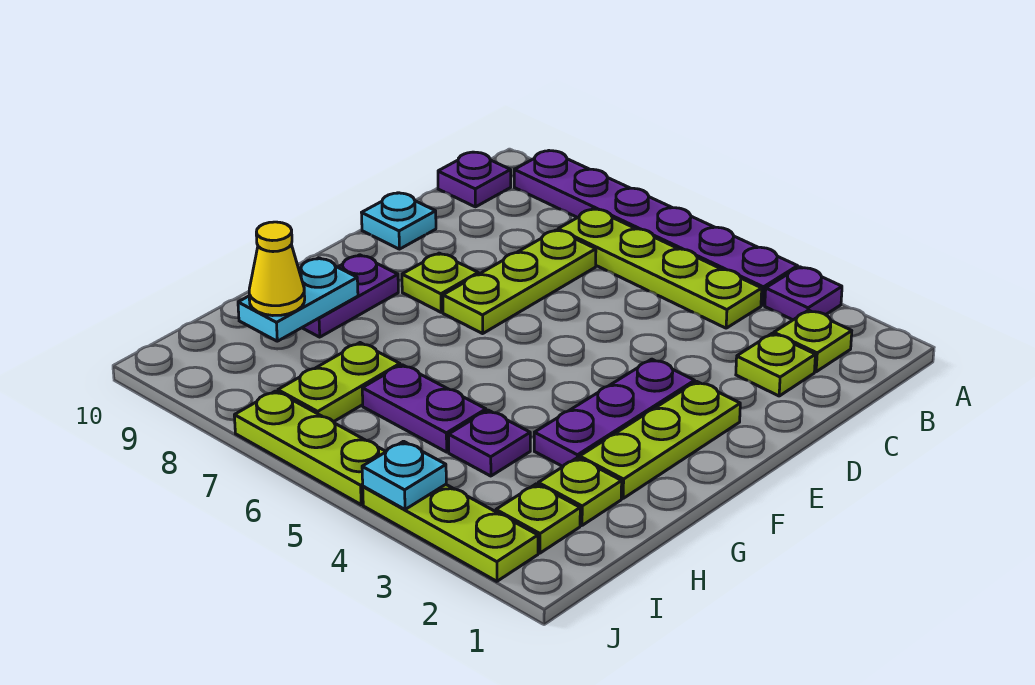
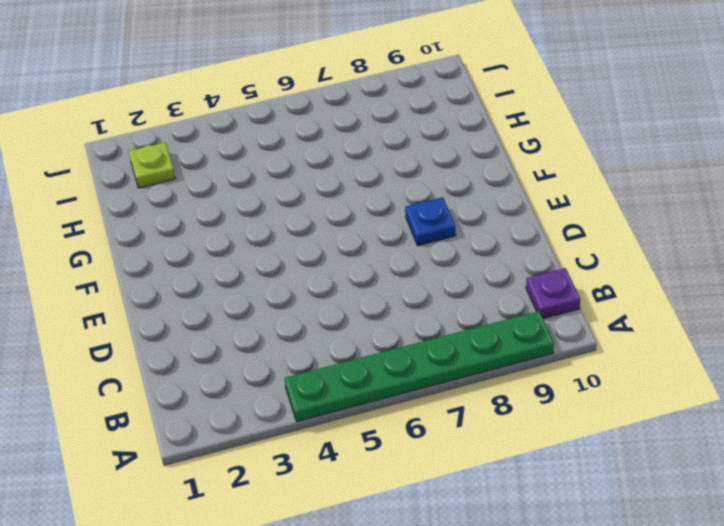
green plate A4:A9 level 1 -> purple plate A4:A9 level 1
blue plate E8 level 1 -> lime plate E8 level 1
none -> purple plate A3 level 1
none -> lime plate B2 level 1
none -> lime plate B4:B7 level 1

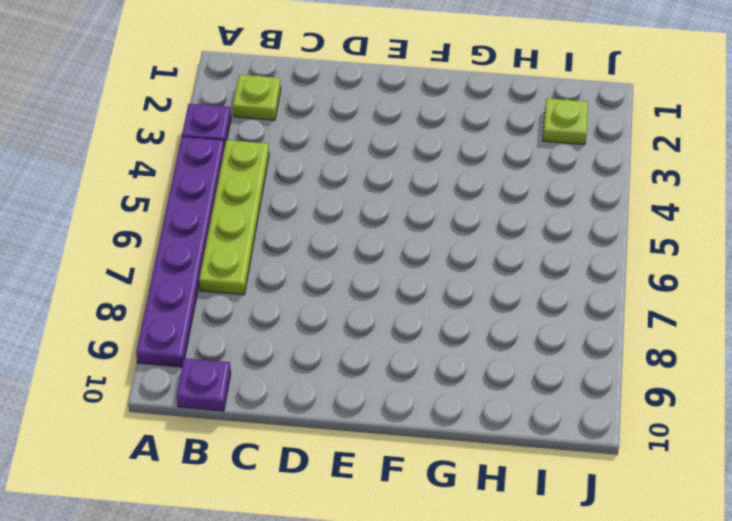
none -> lime plate C2 level 1
none -> lime plate C7:E7 level 1
none -> cyan plate D10 level 1

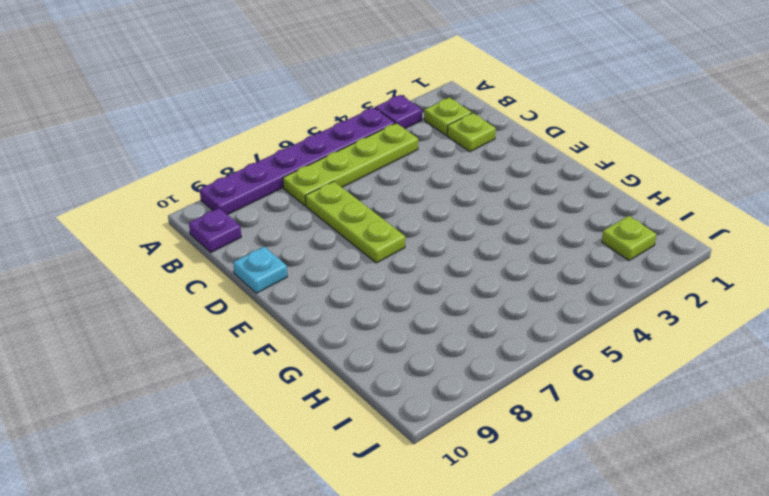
none -> lime plate E2:G2 level 1
none -> purple plate E3:G3 level 1
none -> lime plate E8 level 1

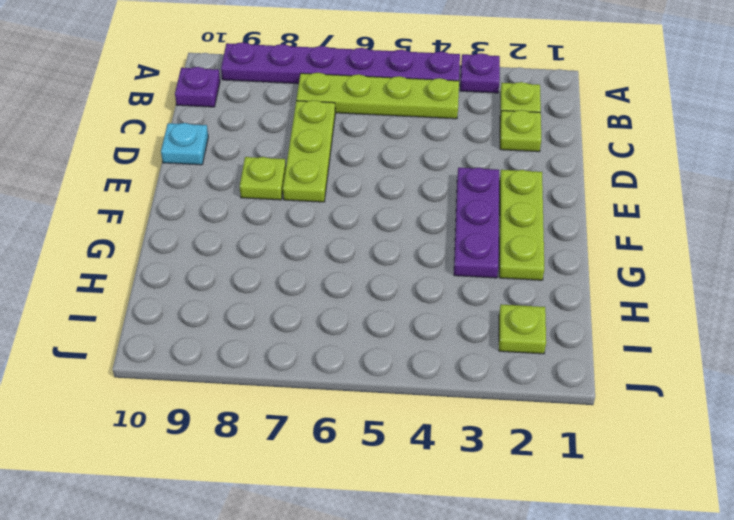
none -> purple plate F9:G9 level 1
none -> lime plate H2 level 1
none -> purple plate H4 level 1

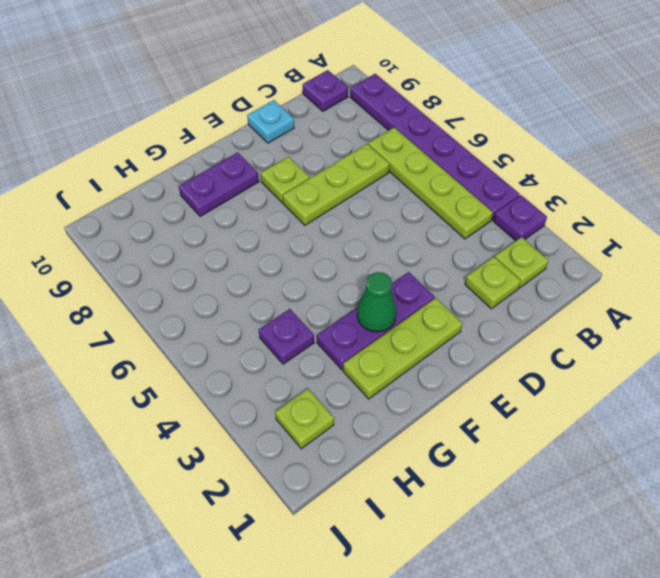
green cone F3 level 2 -> none
none -> lime plate H2 level 1
none -> purple plate H5:H6 level 1
none -> lime plate H7:I7 level 1

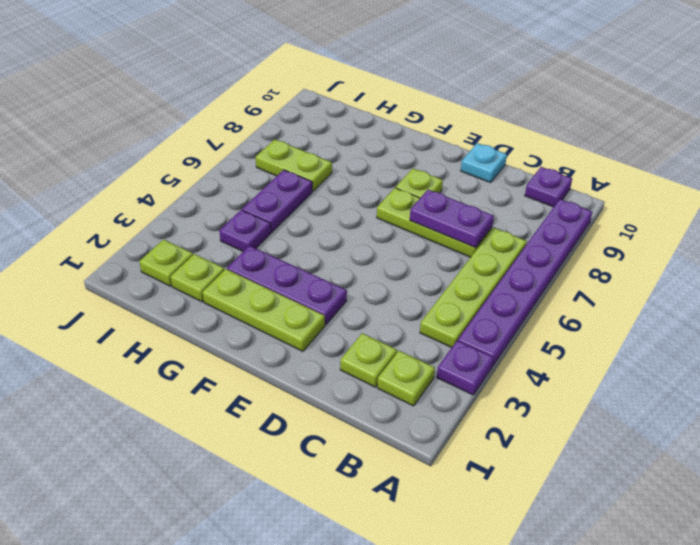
purple plate C7:D7 level 2 -> purple plate F9:G9 level 1
none -> lime plate J2:J4 level 1
none -> lime plate J5:J7 level 1
none -> cyan plate G9:H9 level 2

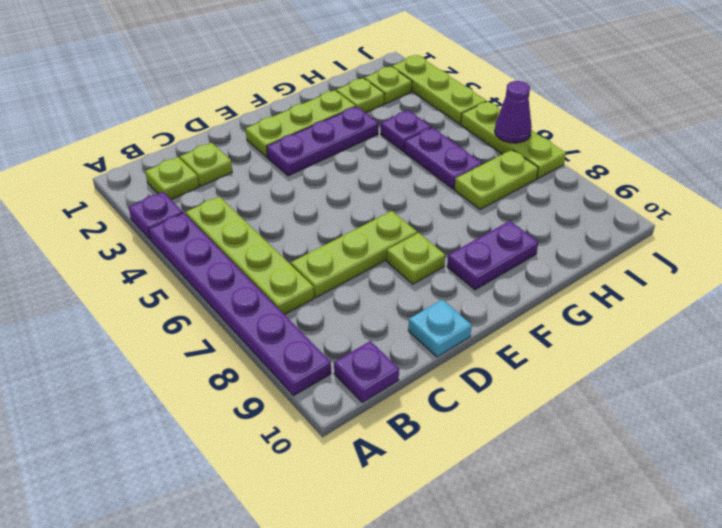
purple cone J6 level 2 -> none
none -> cyan plate G9:H9 level 2
none -> cyan plate J4 level 2
none -> yellow cone H9 level 3

